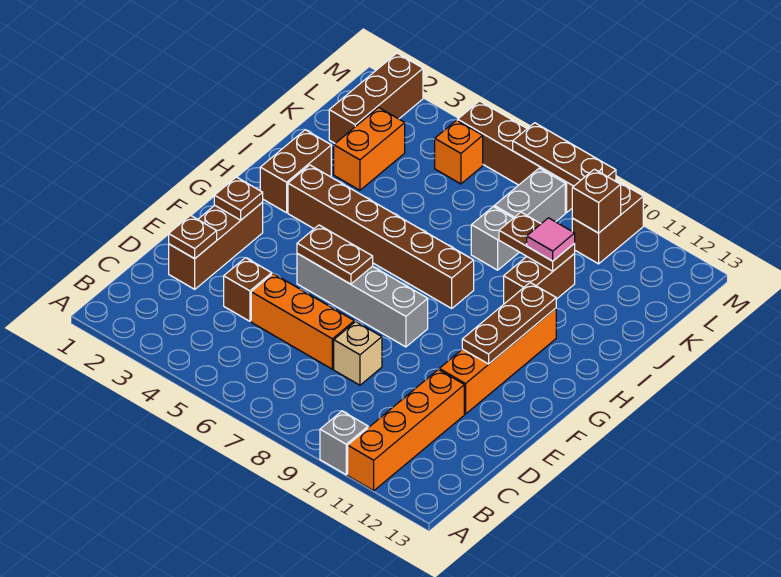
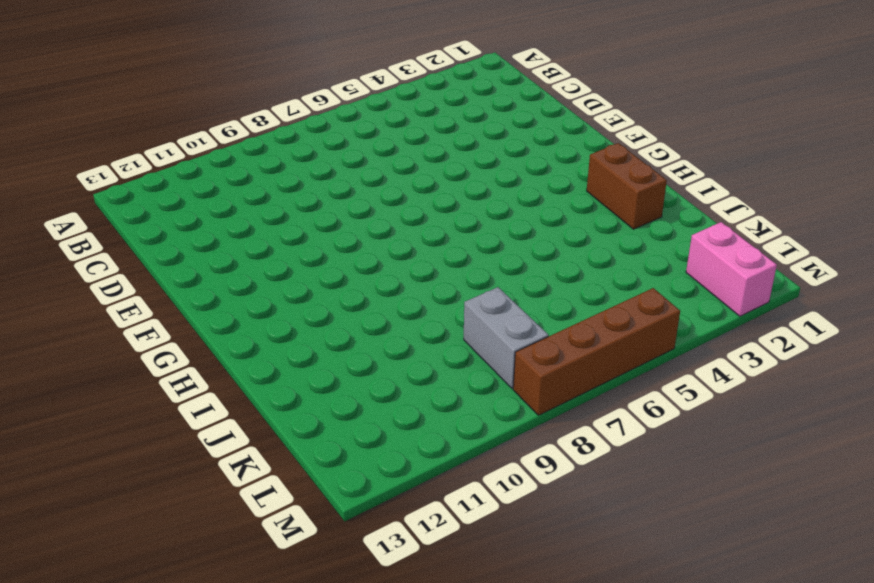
pink brick L2:M2 level 1 -> brown brick K2:M2 level 1
none -> grey brick A10 level 1
none -> orange brick A11:D11 level 1
none -> brown brick D2:F2 level 1

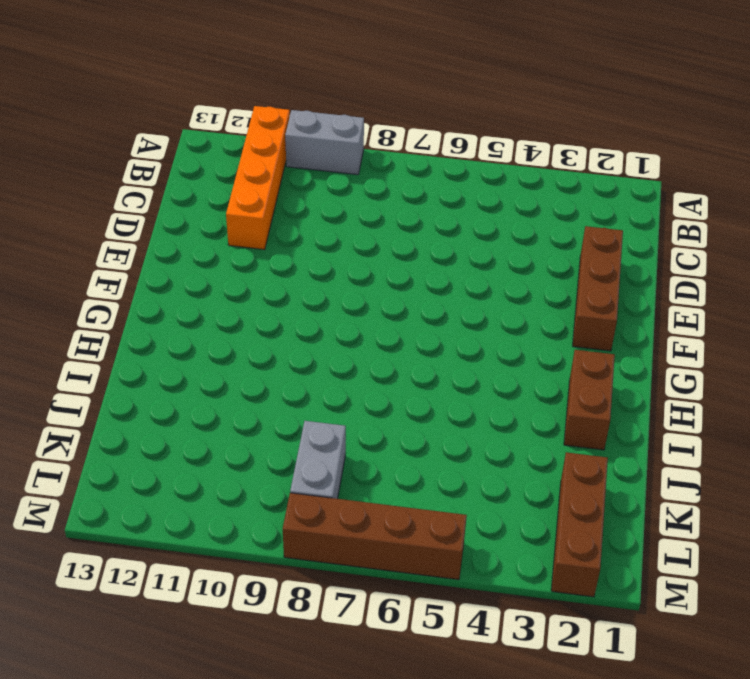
grey brick A9:A10 level 1 -> grey brick A10 level 1
none -> brown brick D4 level 1
none -> orange brick D5:D7 level 1
none -> tan brick D8 level 1

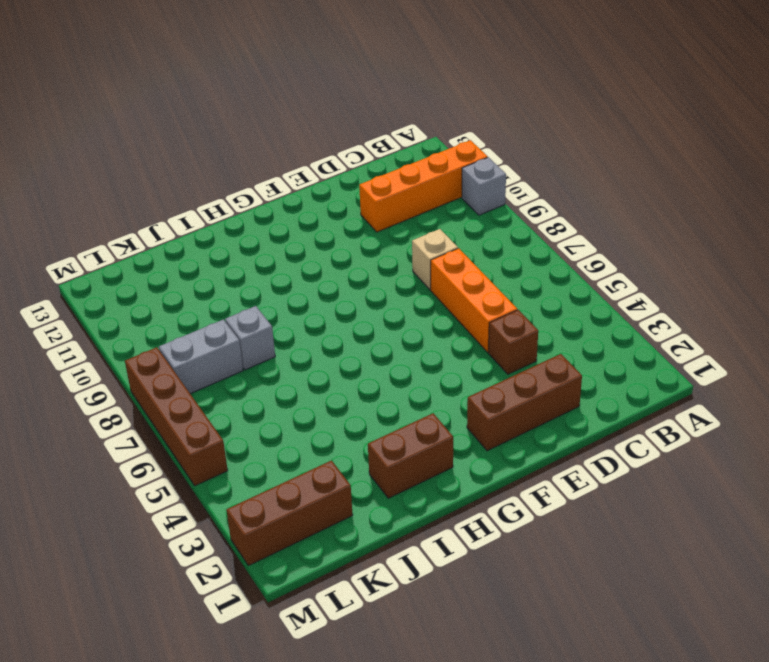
none -> orange brick E11:H11 level 1
none -> grey brick F5:F8 level 1
none -> brown brick H3:H8 level 1

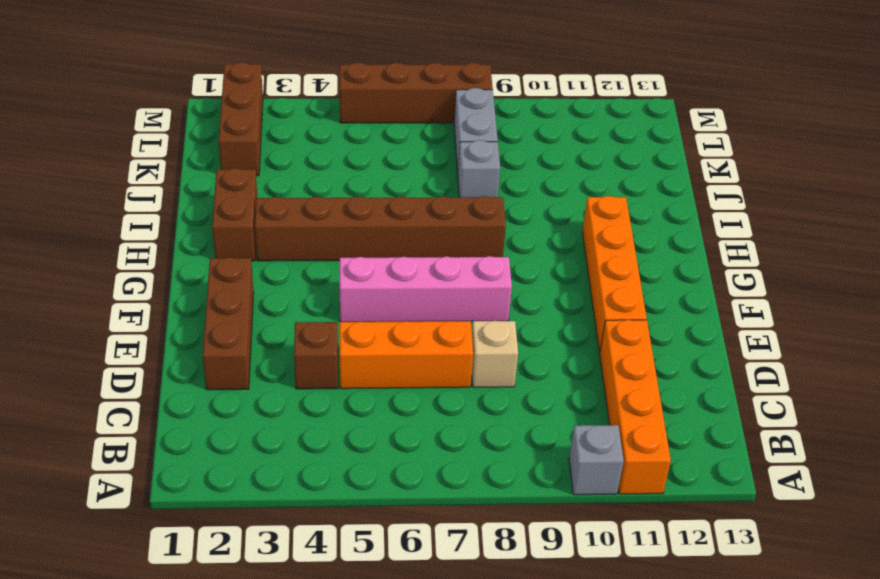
pink brick F5:F8 level 1 -> grey brick F5:F8 level 1
none -> brown brick I10:J10 level 1
none -> orange brick J3:K3 level 1
none -> orange brick L5 level 1

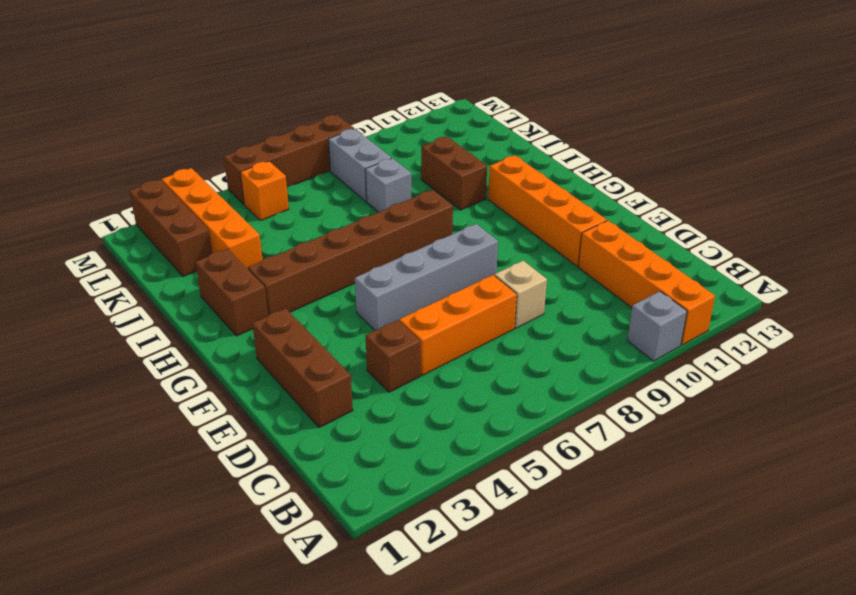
orange brick J3:M3 level 1 -> orange brick J3:K3 level 1
none -> brown brick L10:M10 level 1
none -> brown plate D2 level 2
none -> brown plate F2 level 2

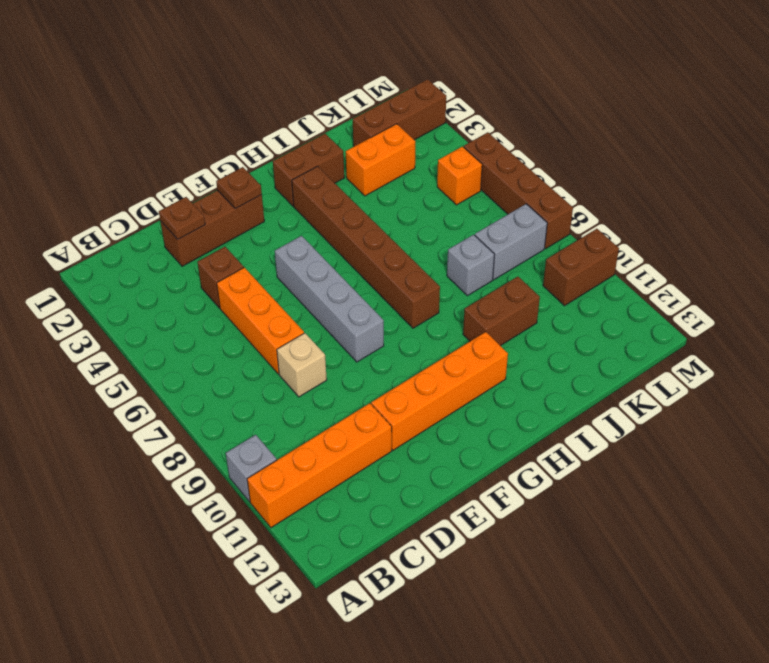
none -> brown plate F5:F6 level 2
none -> brown plate F11:H11 level 2
none -> brown plate J9:J10 level 2

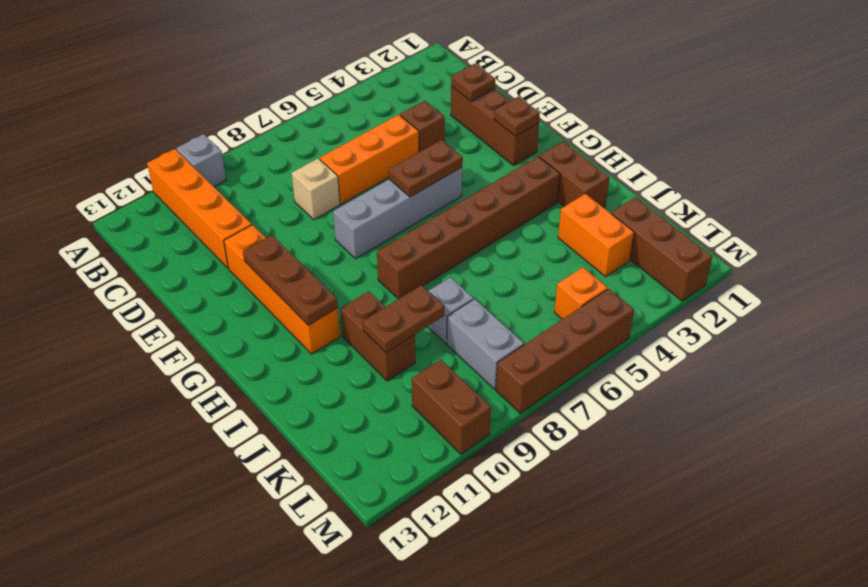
none -> brown brick L10 level 2
none -> brown plate M7:M9 level 2
none -> pink tile J10 level 3

